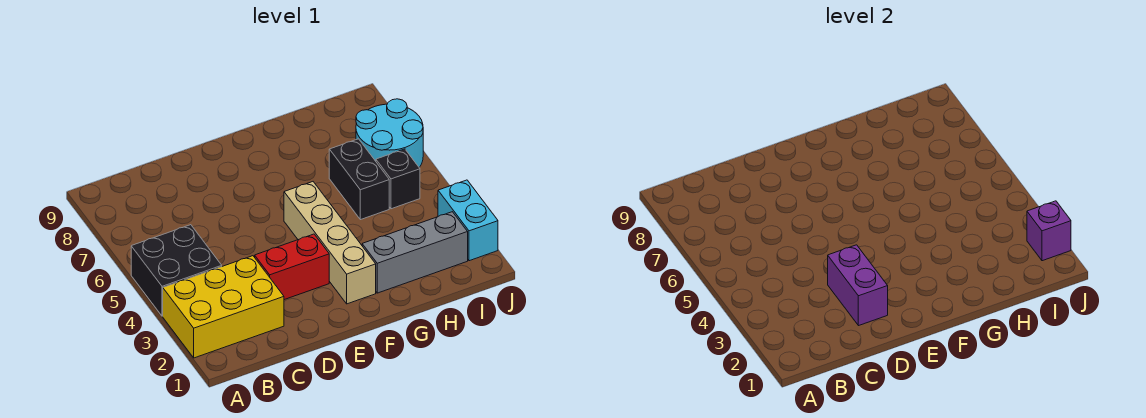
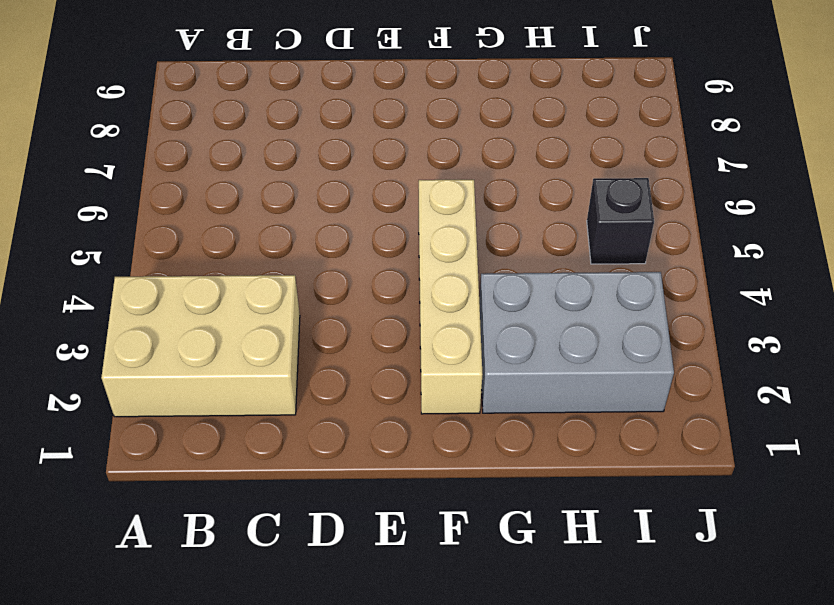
tan brick A2:C3 level 1 -> yellow brick A2:C3 level 1
grey brick G2:I3 level 1 -> grey brick G2:I2 level 1
none -> black brick A4:B5 level 1
none -> red brick D3:E3 level 1

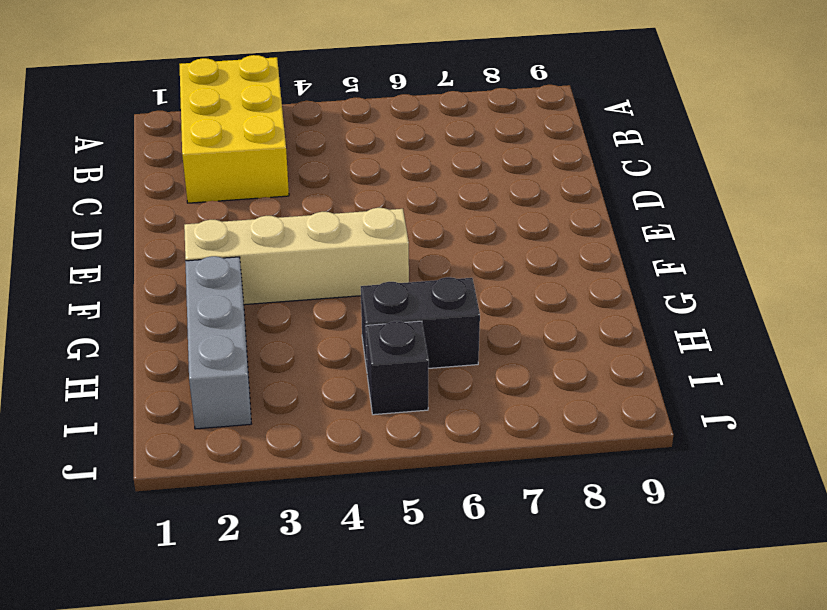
none -> black brick A4:B5 level 1
none -> red brick D3:E3 level 1

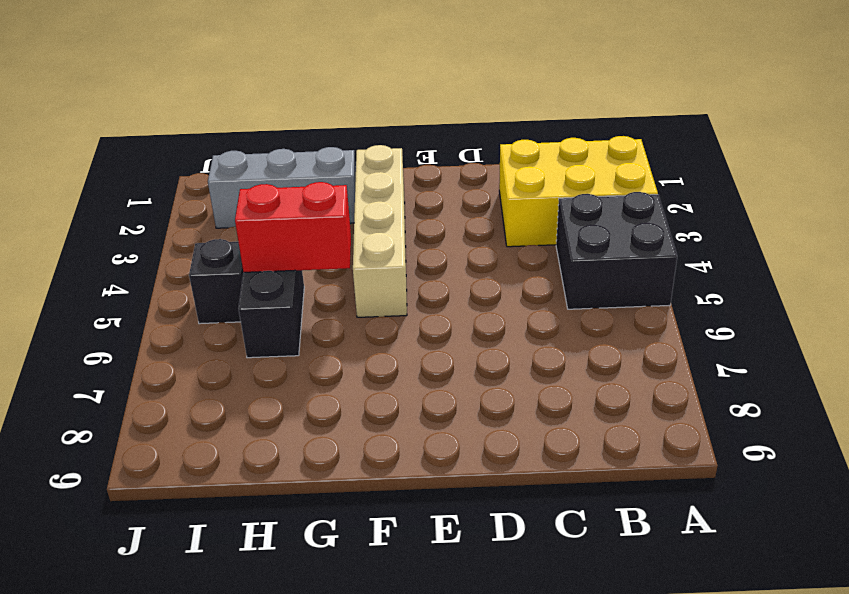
red brick G5:H5 level 2 -> red brick D3:E3 level 1
none -> cyan round brick I6:J7 level 1
none -> cyan brick J2:J3 level 1

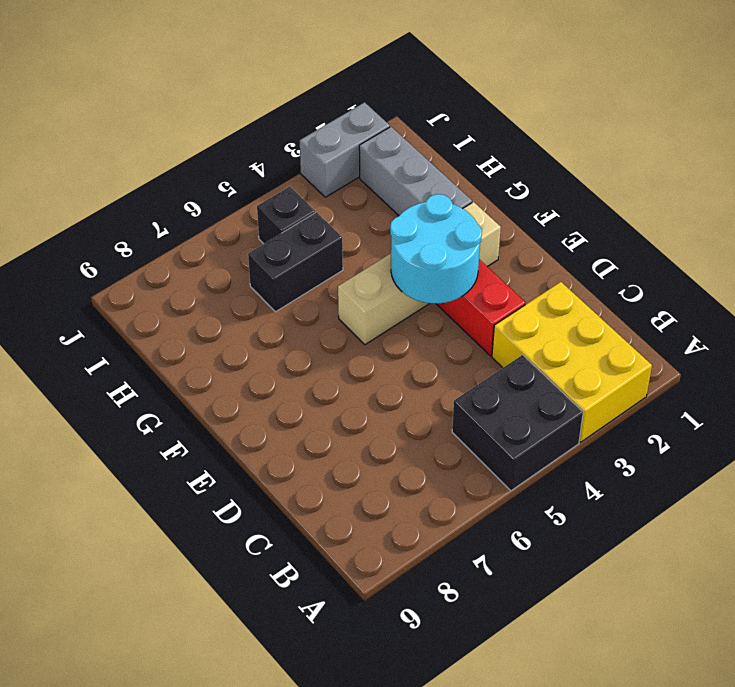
cyan round brick E3:F4 level 2 -> cyan round brick I6:J7 level 1
grey brick J2:J3 level 1 -> cyan brick J2:J3 level 1
none -> purple brick D2:D3 level 2
none -> purple brick J2 level 2

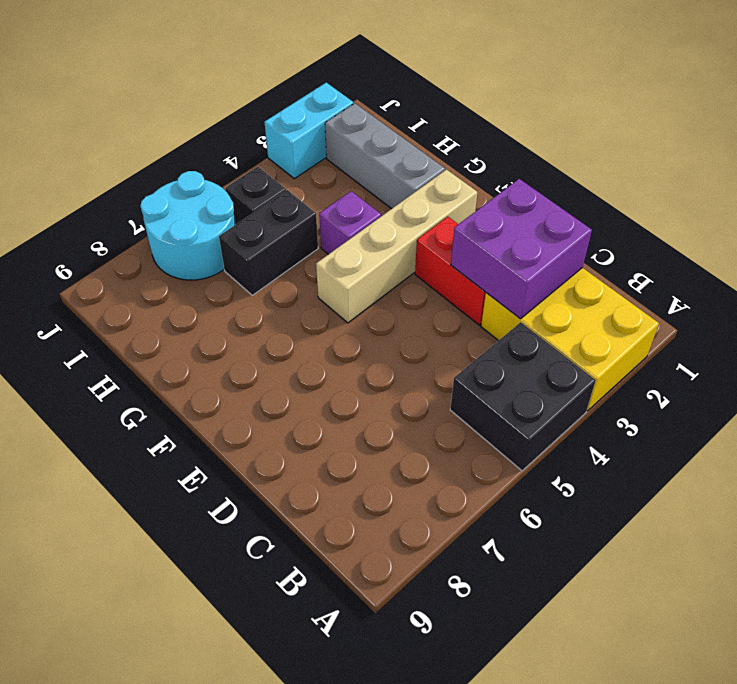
purple brick C2:D3 level 2 -> purple brick D2:D3 level 2
purple brick G4 level 1 -> purple brick J2 level 2

